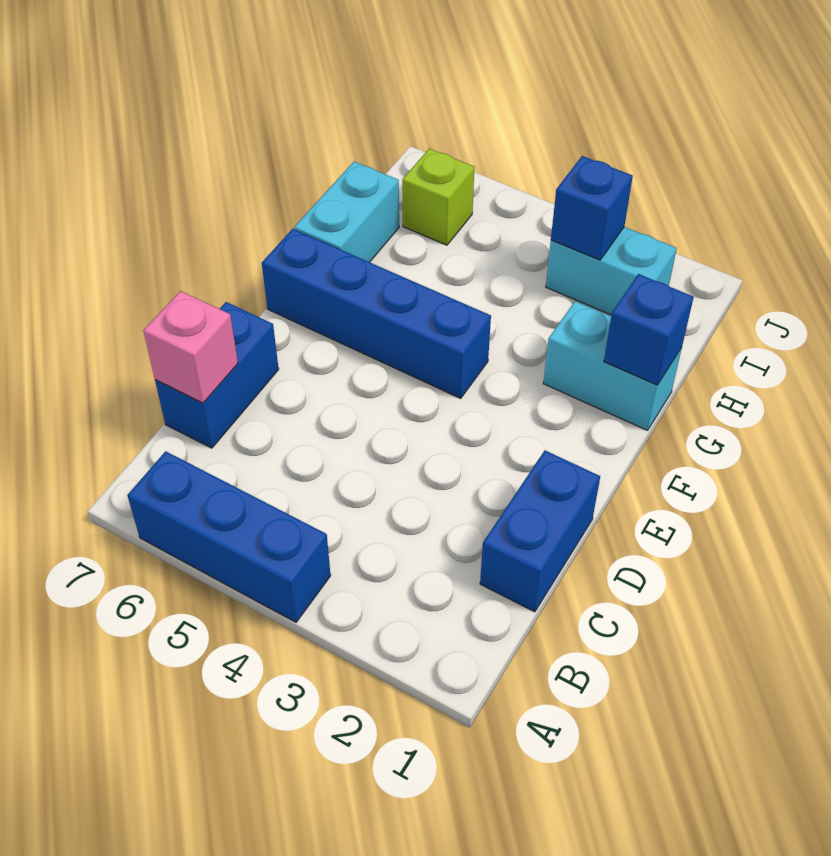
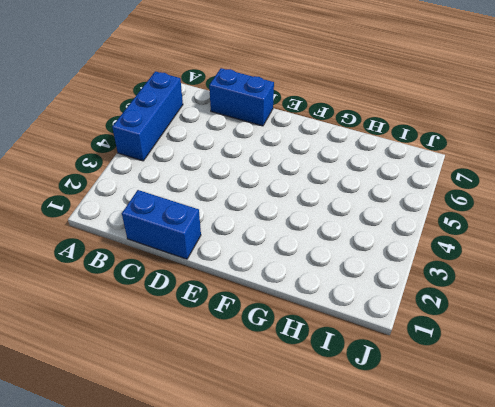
none -> blue brick F4:F7 level 1
none -> cyan brick G1:G2 level 1

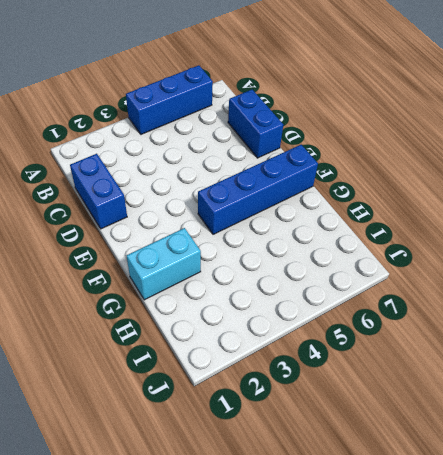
none -> cyan brick G7:H7 level 1
none -> cyan brick I2:I3 level 1

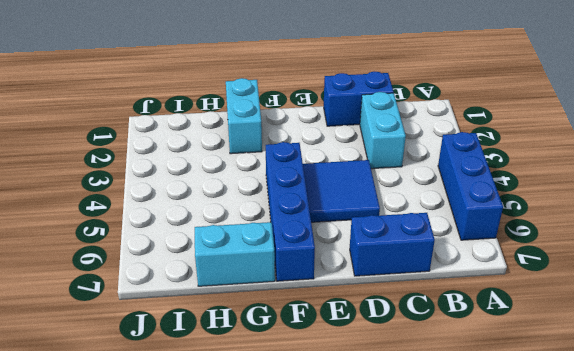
cyan brick C2:C3 level 1 -> cyan brick I2:I3 level 1
blue tile D4:E5 level 1 -> none
none -> lime brick I6 level 1
none -> pink brick C7 level 2

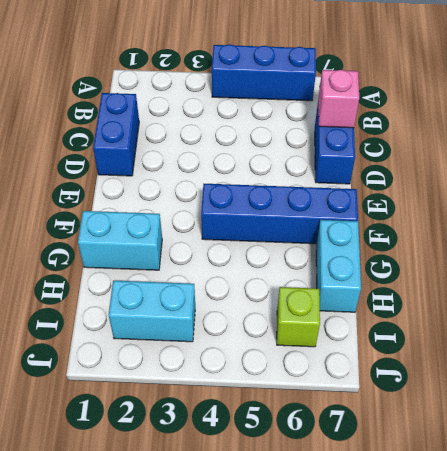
none -> blue brick G1 level 2
none -> blue brick I3 level 2

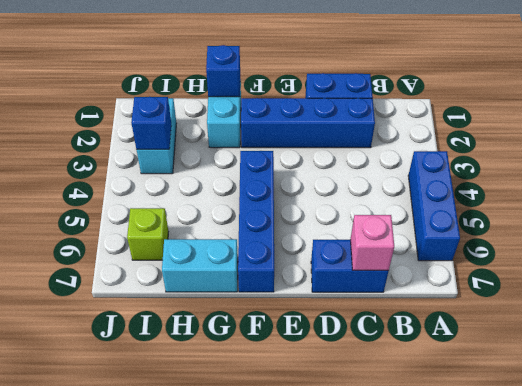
blue brick C2:F2 level 1 -> none

